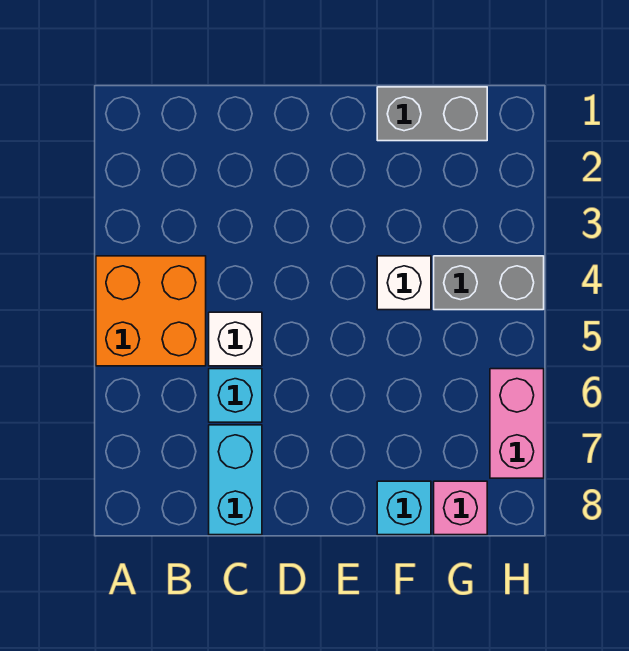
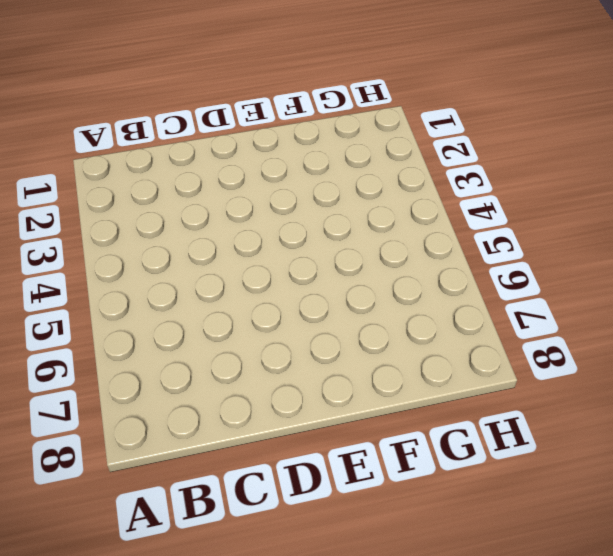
none -> orange brick A4:B5 level 1
none -> white brick C5 level 1

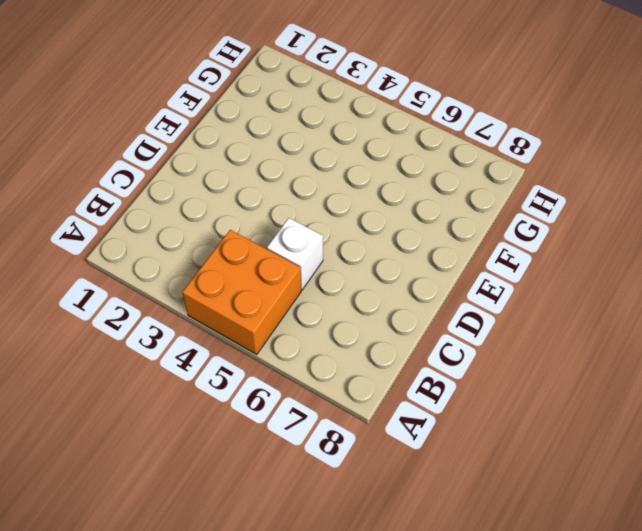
none -> cyan brick C6 level 1
none -> cyan brick C7:C8 level 1

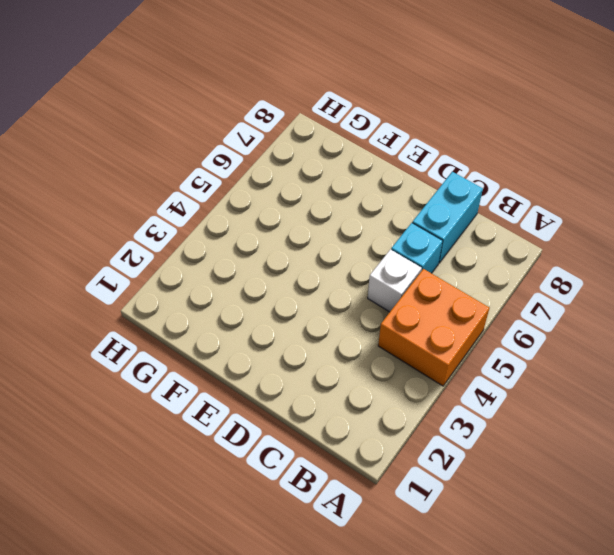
none -> grey brick F1:G1 level 1
none -> white brick F4 level 1

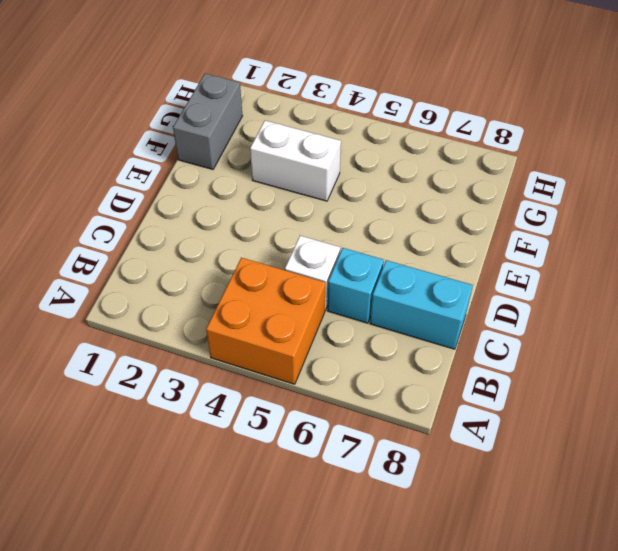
white brick F3:F4 level 1 -> white brick F4 level 1
none -> cyan brick F8 level 1
none -> grey brick G4:H4 level 1

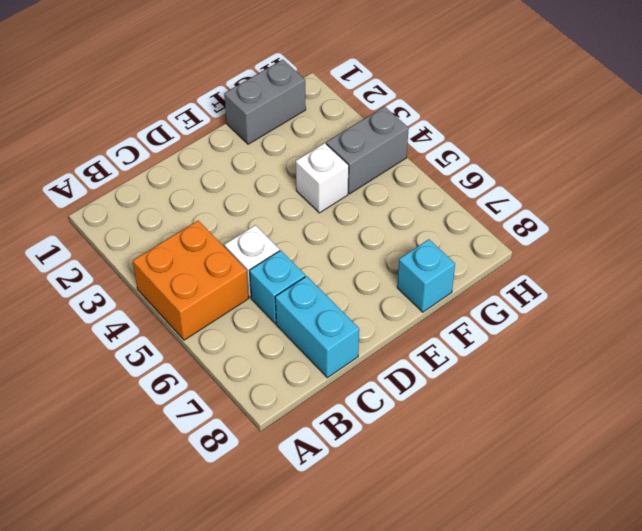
none -> pink brick G8 level 1
none -> pink brick H6:H7 level 1

